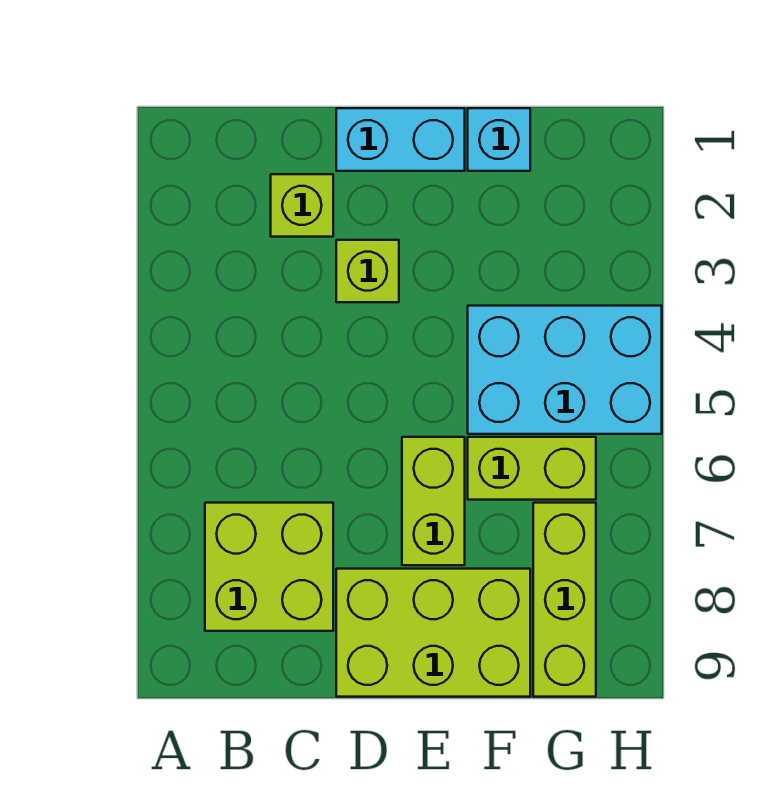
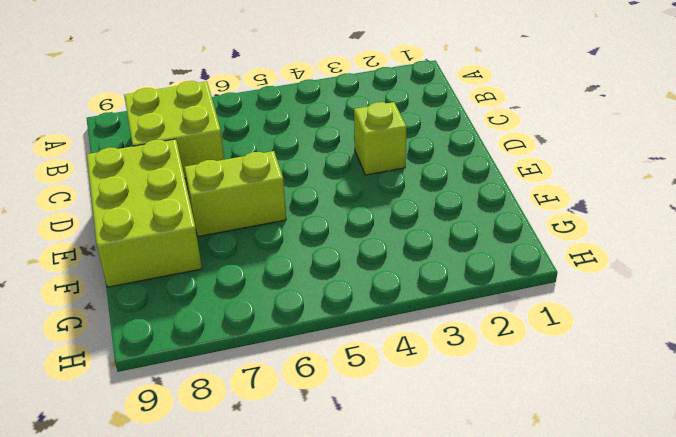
none -> lime brick C2 level 1
none -> cyan brick D1:E1 level 1

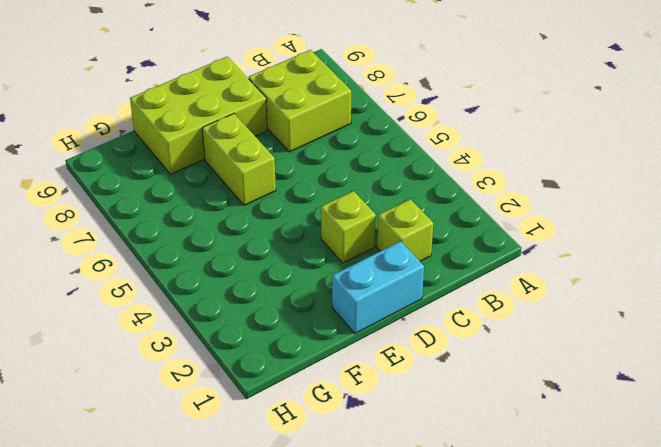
none -> cyan brick F1 level 1
none -> cyan brick F4:H5 level 1

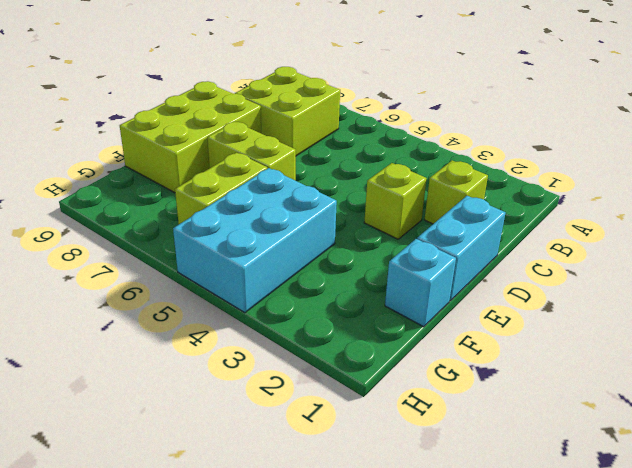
none -> lime brick G7:G9 level 1

